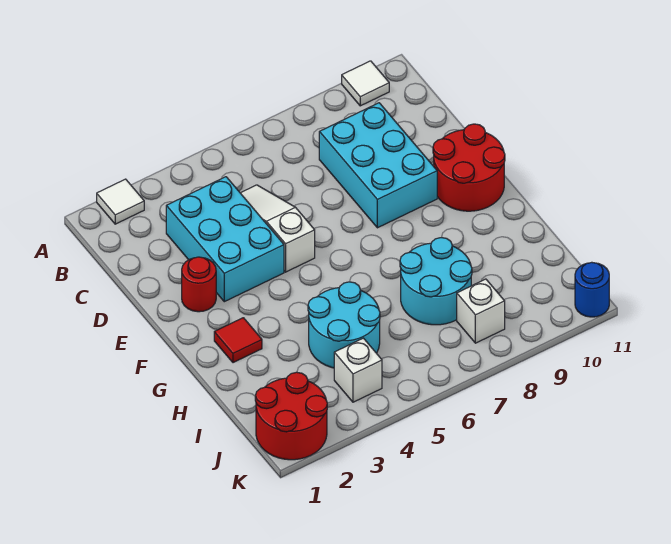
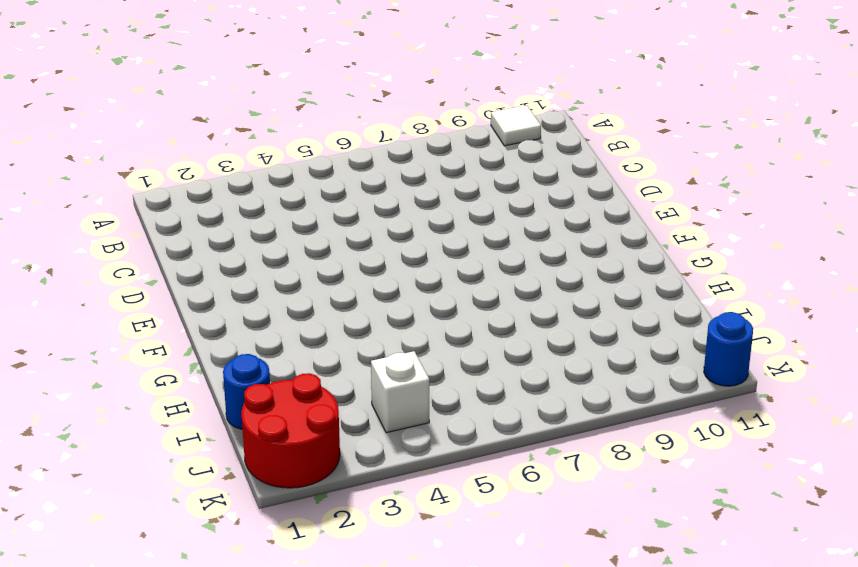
blue round brick I1 level 1 -> none
none -> white tile A2 level 1
none -> cyan brick C3:E4 level 1
none -> white slope C5:E5 level 1 top E

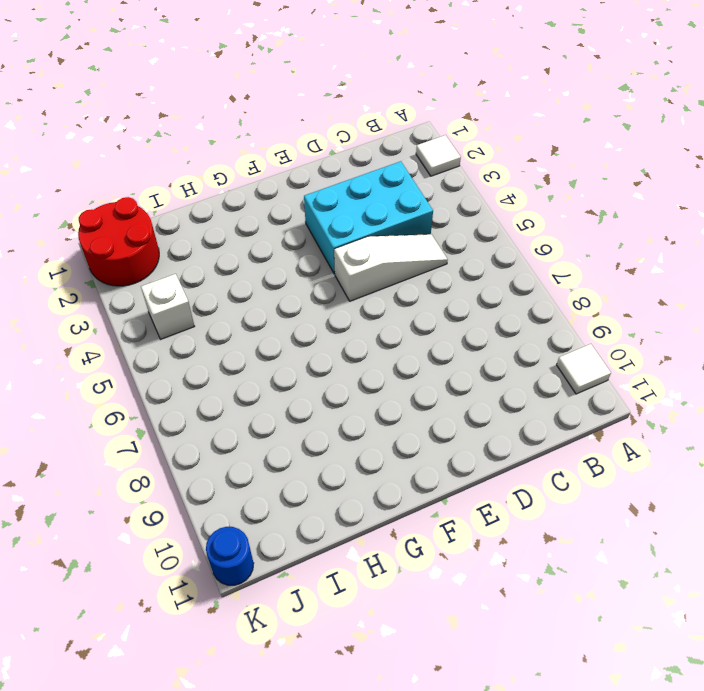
none -> cyan brick C8:E9 level 1
none -> red round brick E2 level 1
none -> red round brick E10:F11 level 1

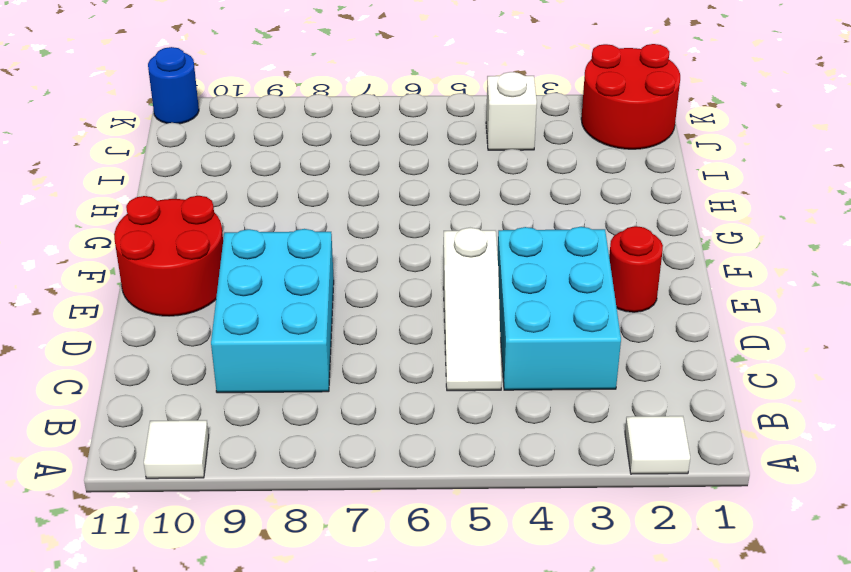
none -> red tile G2 level 1
none -> cyan round brick H4:I5 level 1
none -> cyan round brick H7:I8 level 1

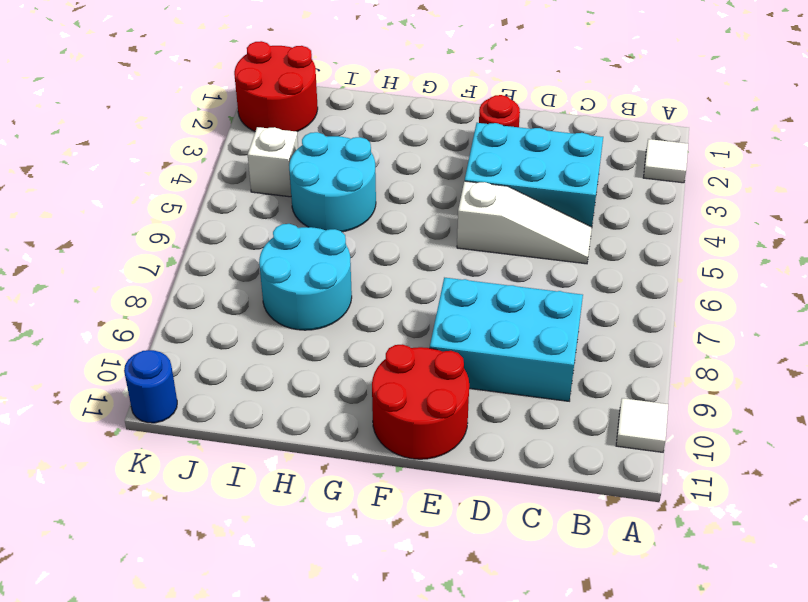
none -> red tile G2 level 1
none -> white brick J8 level 1

